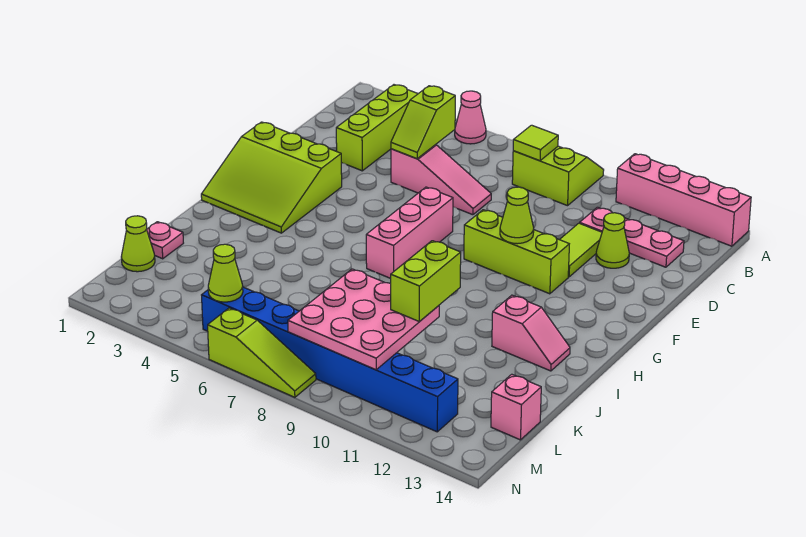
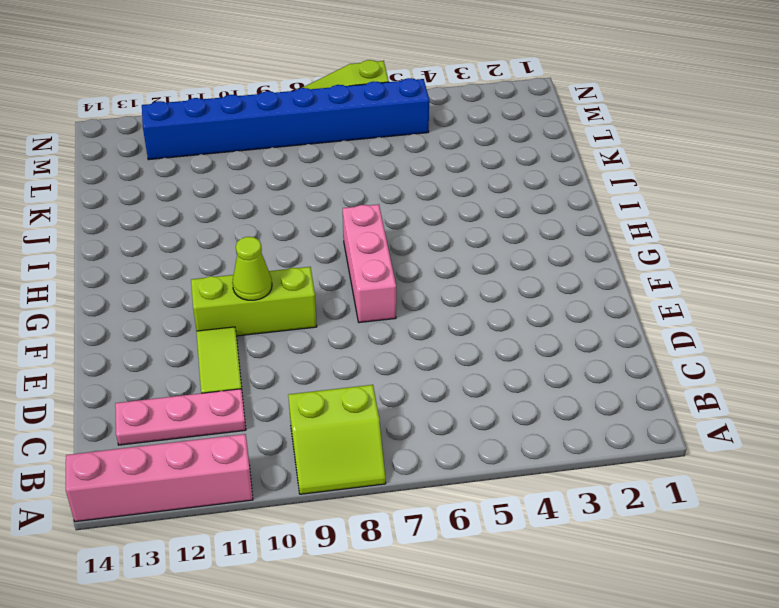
none -> pink cone A5 level 1
none -> lime brick B3:D3 level 1
none -> pink slope D5:D7 level 1 top 5

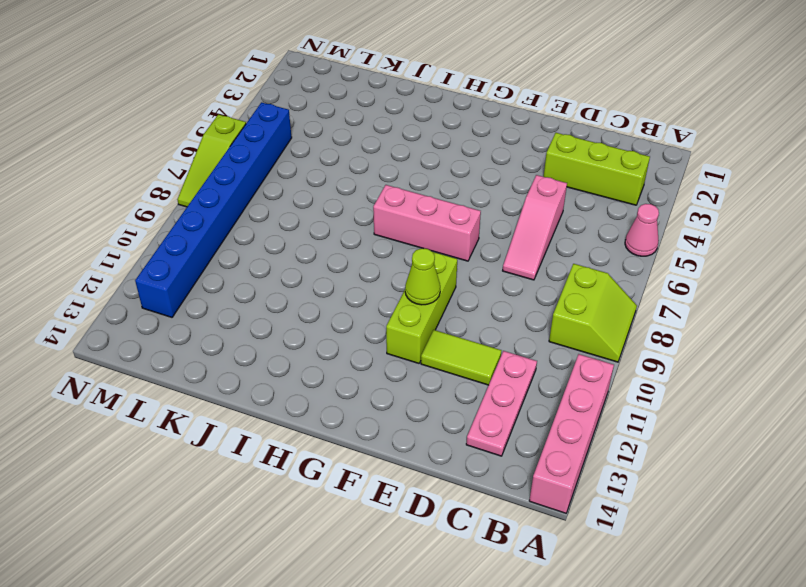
none -> lime cone D12 level 1
none -> lime slope F1:H3 level 1 top F
none -> pink slope I12:I13 level 1 top 12

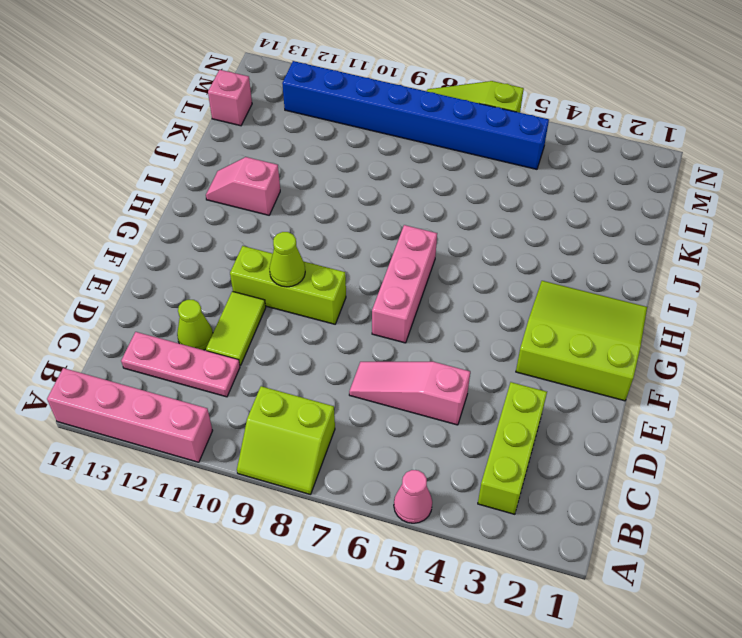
none -> pink plate K1 level 1
none -> lime cone L1 level 1
none -> lime tile B8 level 2

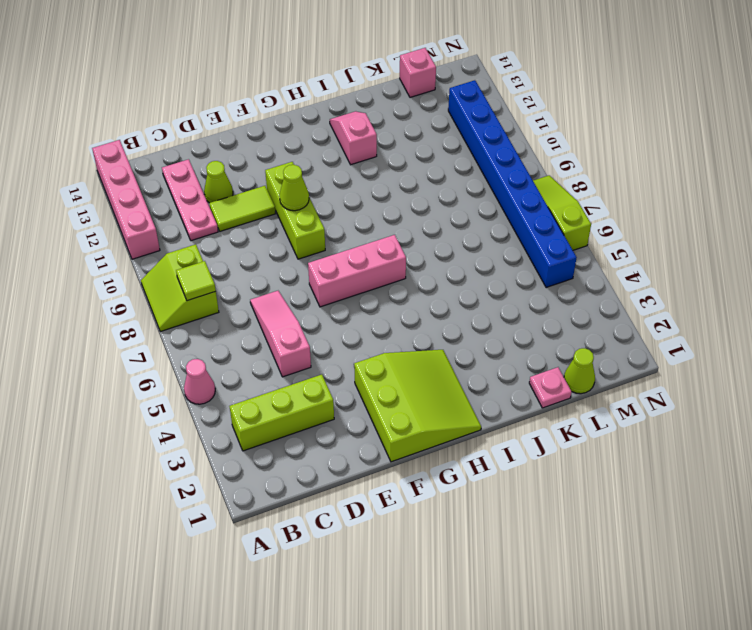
none -> lime slope C5:D5 level 2 top C
none -> pink plate K8:M10 level 2
none -> lime cone M5 level 2

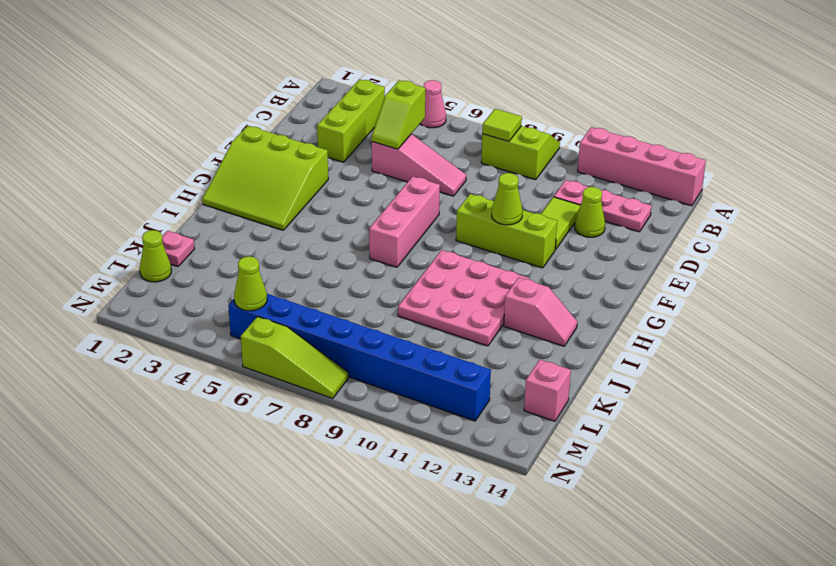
pink plate H9:J11 level 1 -> pink plate K8:M10 level 2
none -> lime brick J10:K10 level 3

